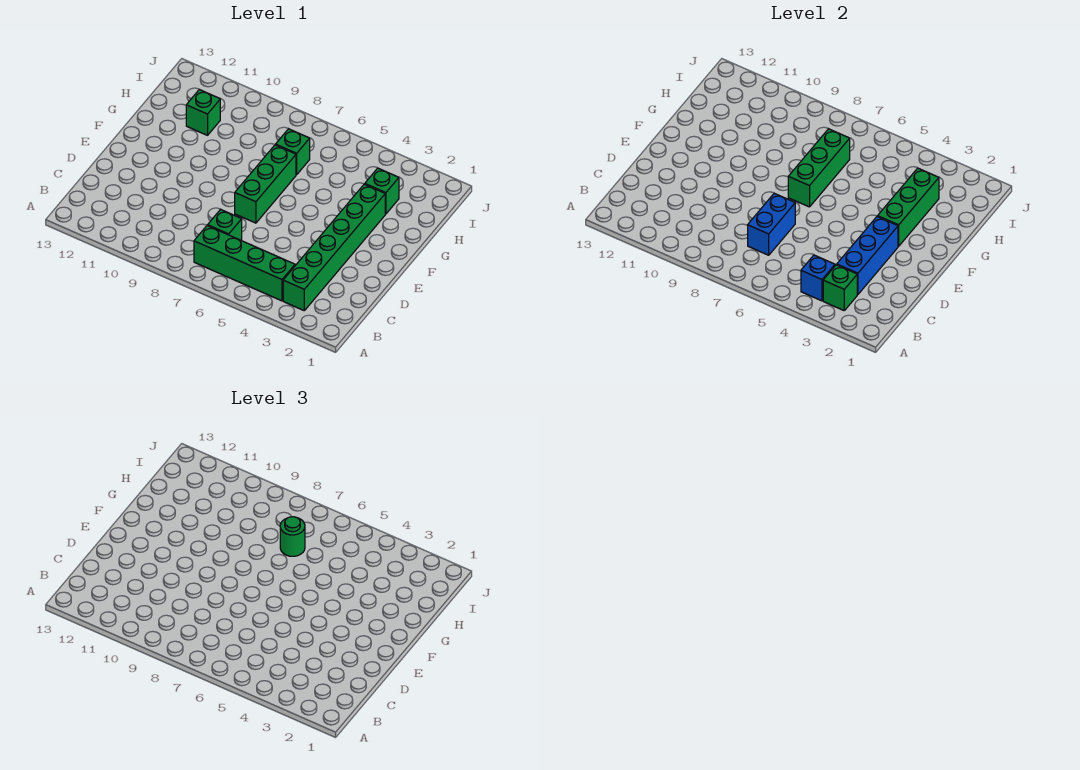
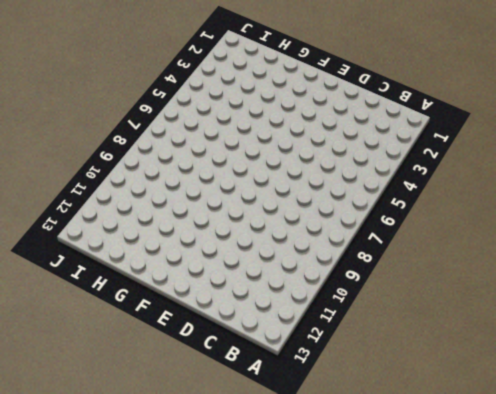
none -> green brick B3:G3 level 1
none -> green brick B4:B7 level 1
none -> green brick C7 level 1

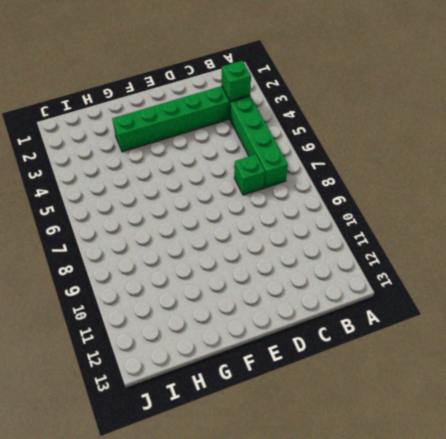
none -> green brick E7:G7 level 1
none -> green brick H3 level 1
none -> green brick H7 level 1

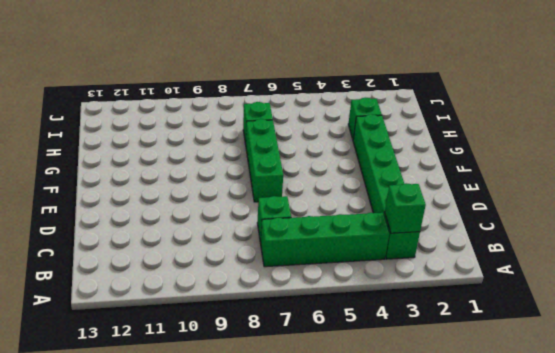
none -> green brick H11 level 1
none -> blue brick B4 level 2
none -> blue brick C3:E3 level 2

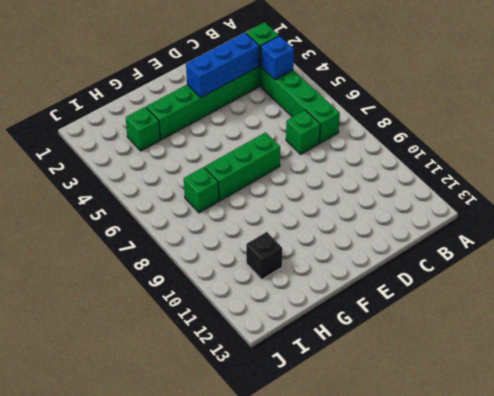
black brick H11 level 1 -> green brick H11 level 1
none -> blue brick C7:D7 level 2
none -> green brick F3:H3 level 2
none -> green brick F7:H7 level 2

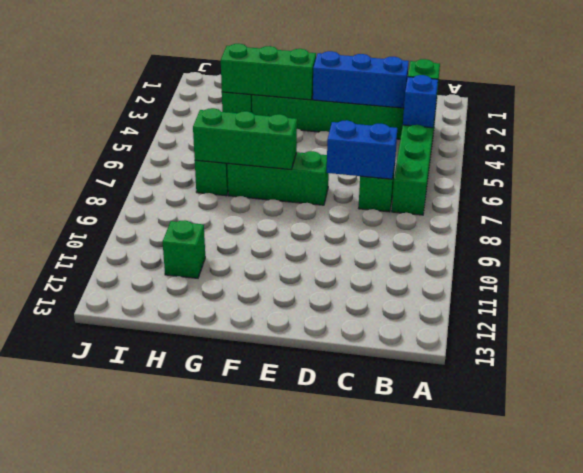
none -> green round brick H7 level 3

